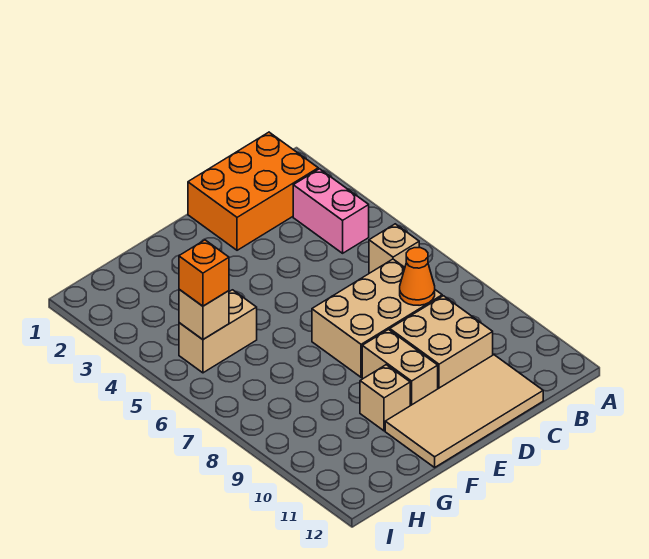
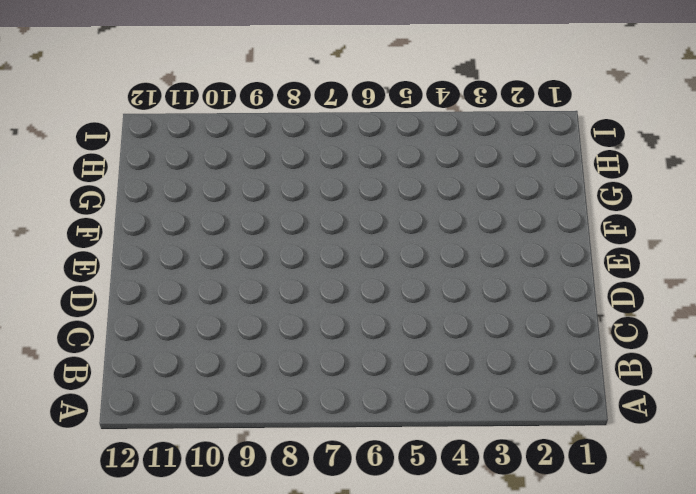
none -> orange brick B1:D2 level 1
none -> pink brick B3:B4 level 1
none -> tan brick B6 level 1

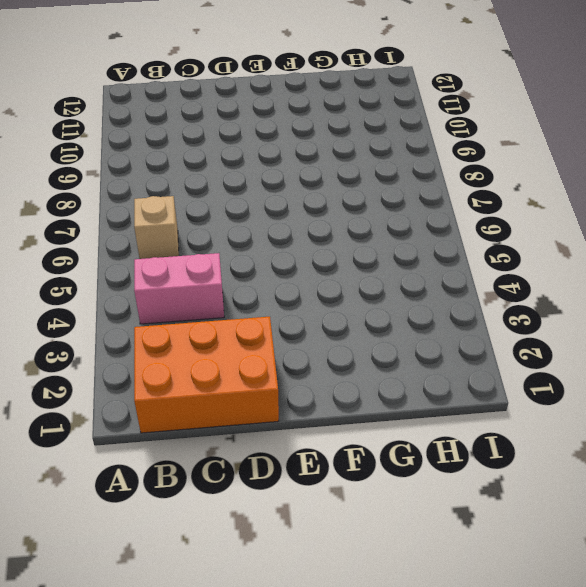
pink brick B4:C4 level 1 -> pink brick B3:B4 level 1
none -> tan brick C7:E8 level 1
none -> tan brick C9:D10 level 1
none -> tan tile C11:F12 level 1

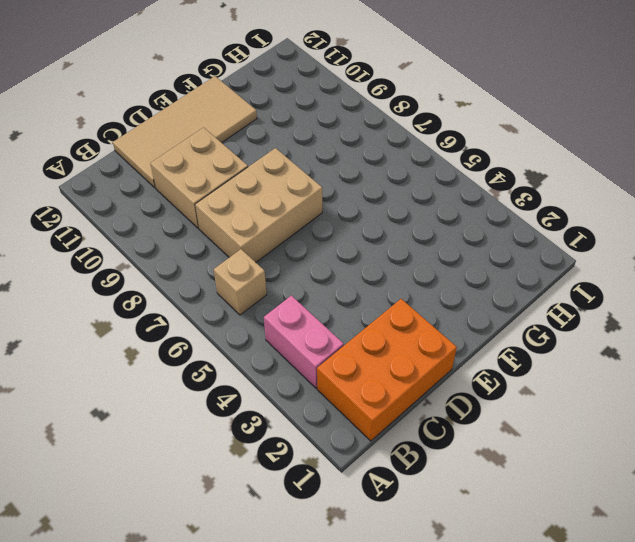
none -> tan brick E9:E10 level 1
none -> tan brick F10 level 1
none -> tan brick G5:H5 level 1

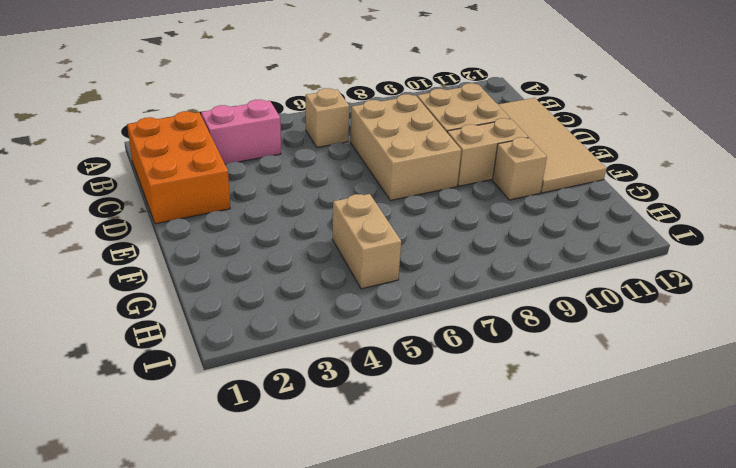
none -> orange cone C8 level 2
none -> tan brick H5 level 2
none -> orange brick H5 level 3

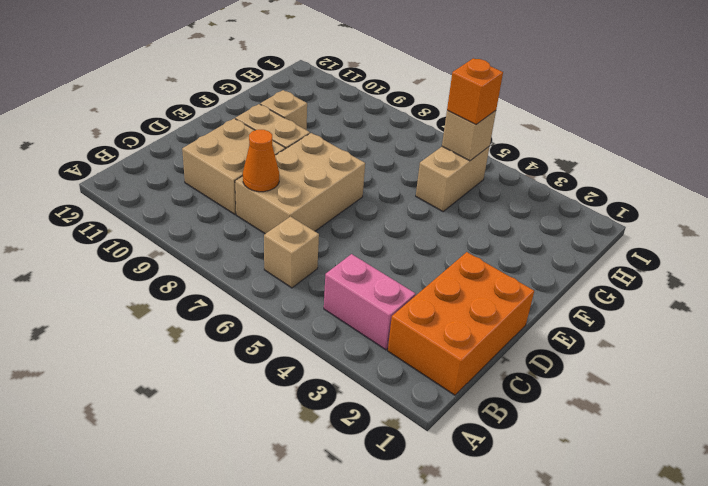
none -> tan tile C11:F12 level 1

